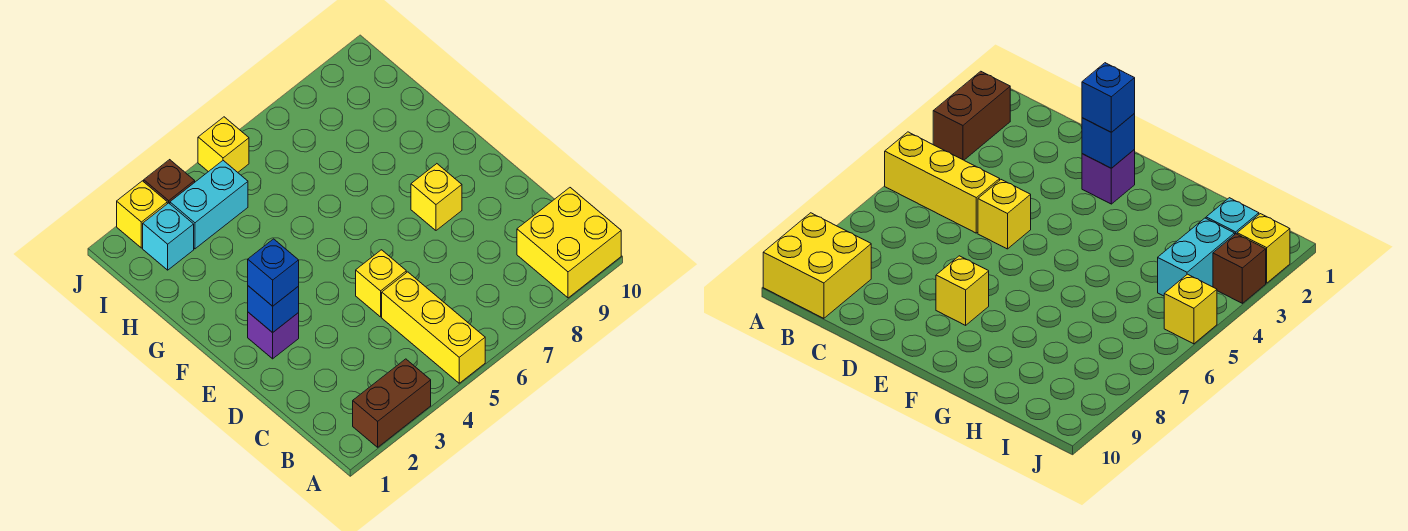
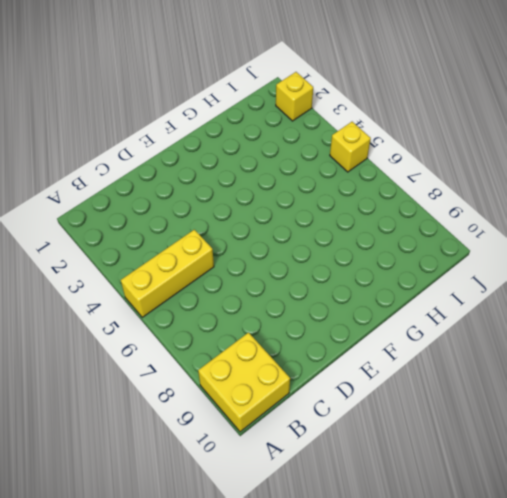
none -> brown brick A2:A3 level 1
none -> yellow brick D5 level 1
none -> purple brick E2 level 1

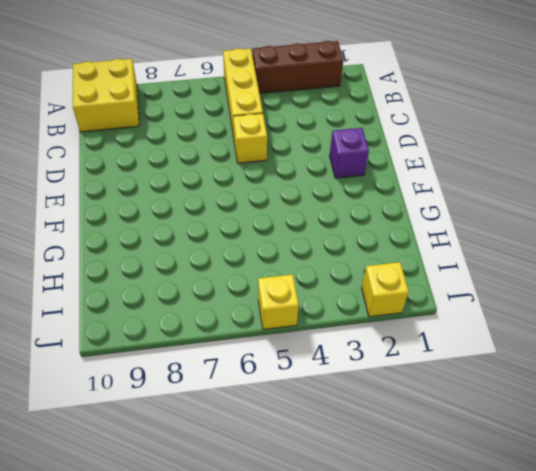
brown brick A2:A4 level 1 -> brown brick A2:A3 level 1
none -> yellow brick E8 level 1
none -> cyan brick I2 level 1
none -> cyan brick I3:I4 level 1

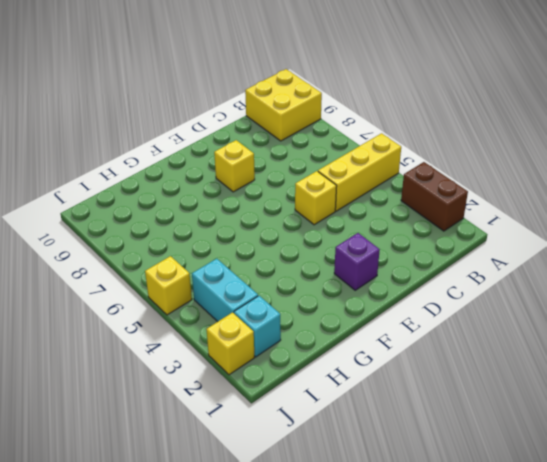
none -> brown brick J3 level 1
none -> blue brick E2 level 2
none -> blue brick E2 level 3

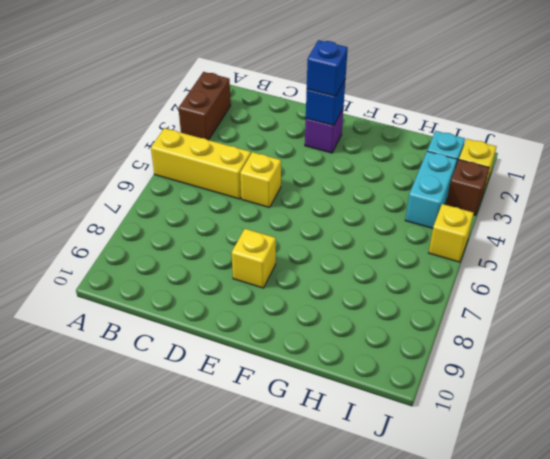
none -> yellow brick A9:B10 level 1

